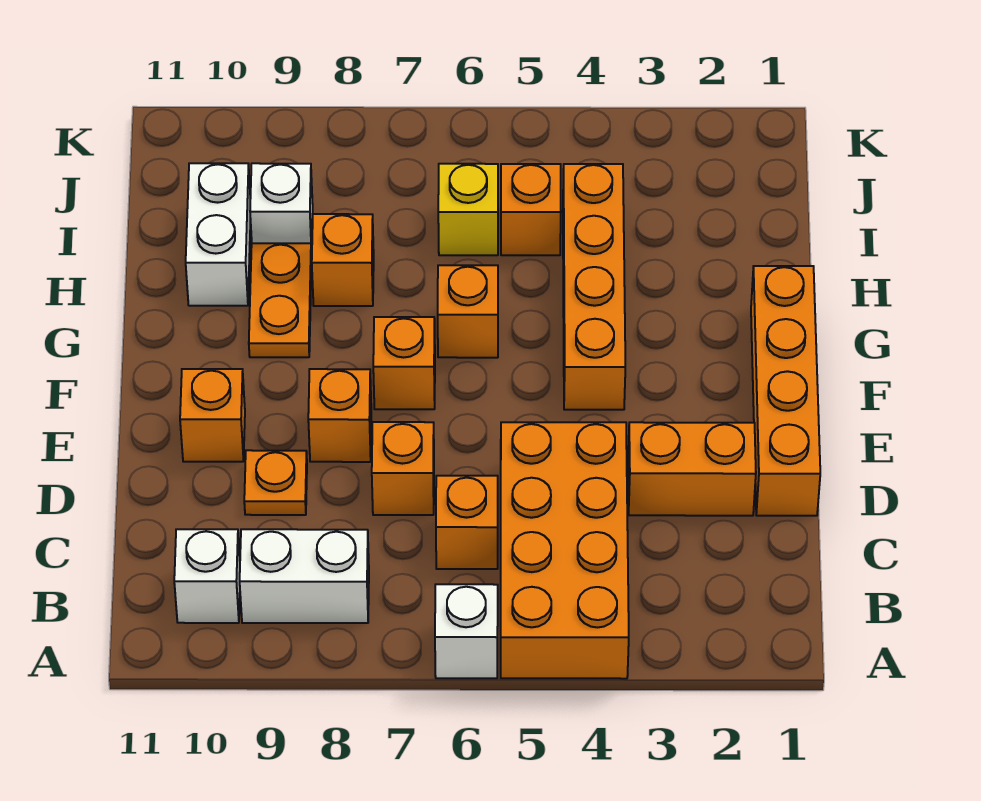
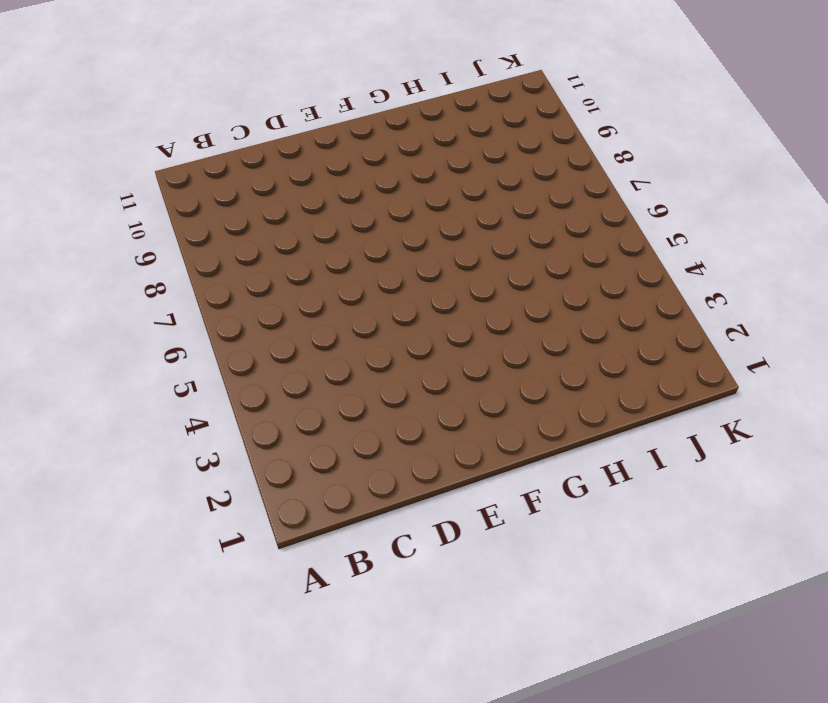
none -> orange brick A4:D5 level 1
none -> white brick A6 level 1
none -> white brick B8:B9 level 1

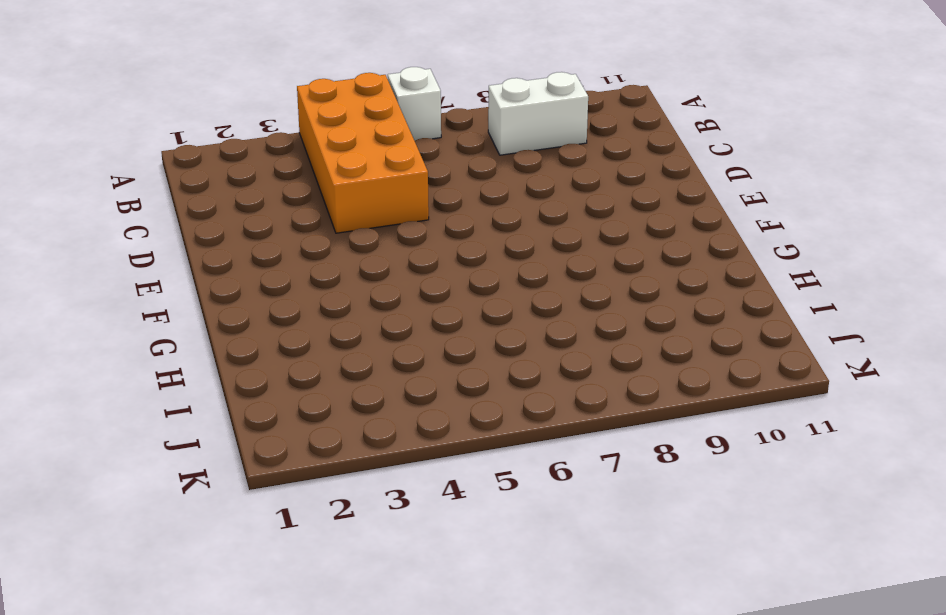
none -> white brick B10 level 1
none -> orange brick C6 level 1
none -> orange brick D1:G1 level 1

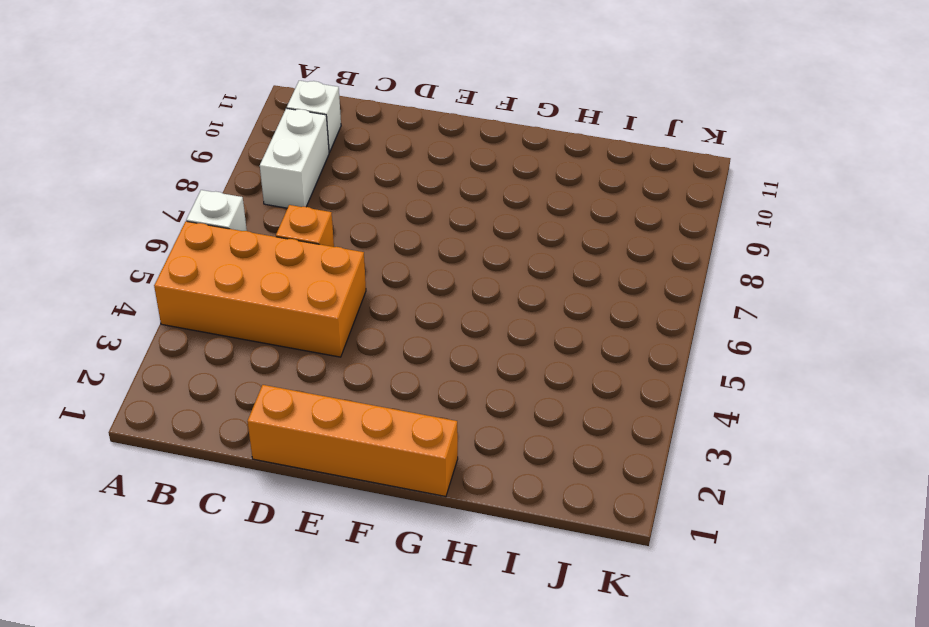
none -> orange brick D2:D3 level 1
none -> orange brick D7 level 1
none -> orange plate D9 level 1

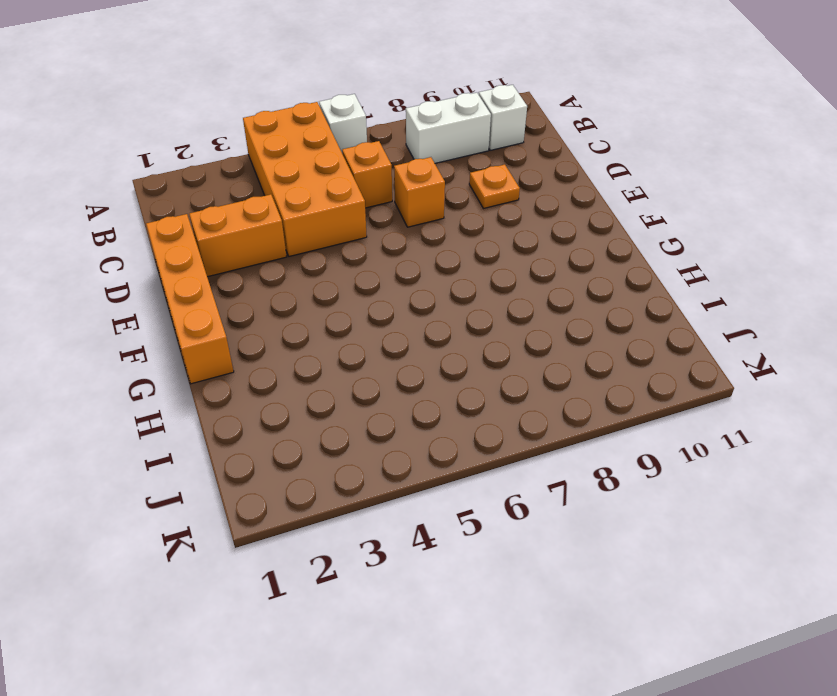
none -> orange brick E8 level 1
none -> orange brick E10 level 1
none -> orange brick F4:I4 level 1

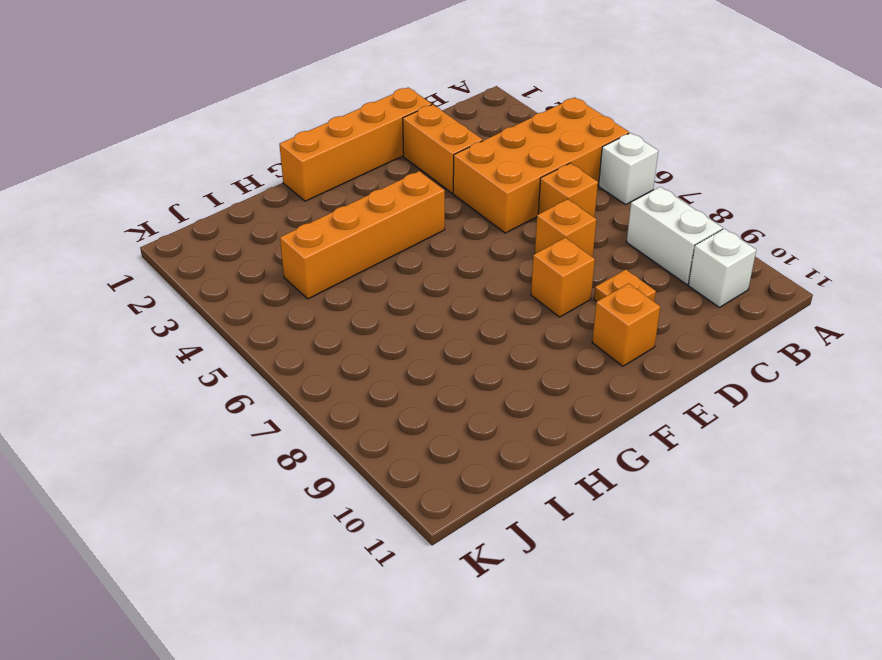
none -> orange brick F7 level 1
none -> orange brick G6 level 1
none -> orange plate G9:H9 level 1

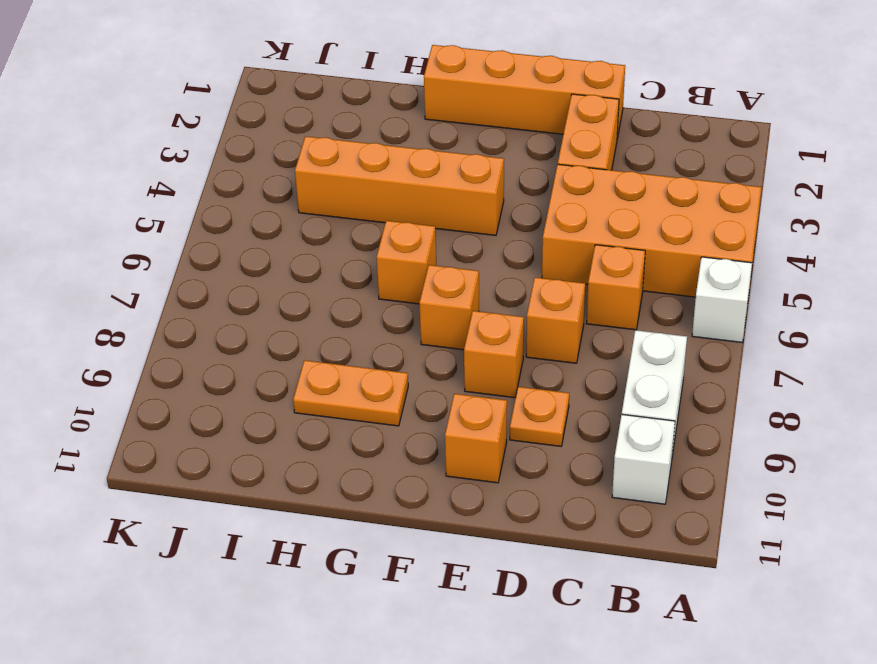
none -> orange brick H8 level 1
none -> white brick H10:I10 level 1
none -> orange brick I5 level 1

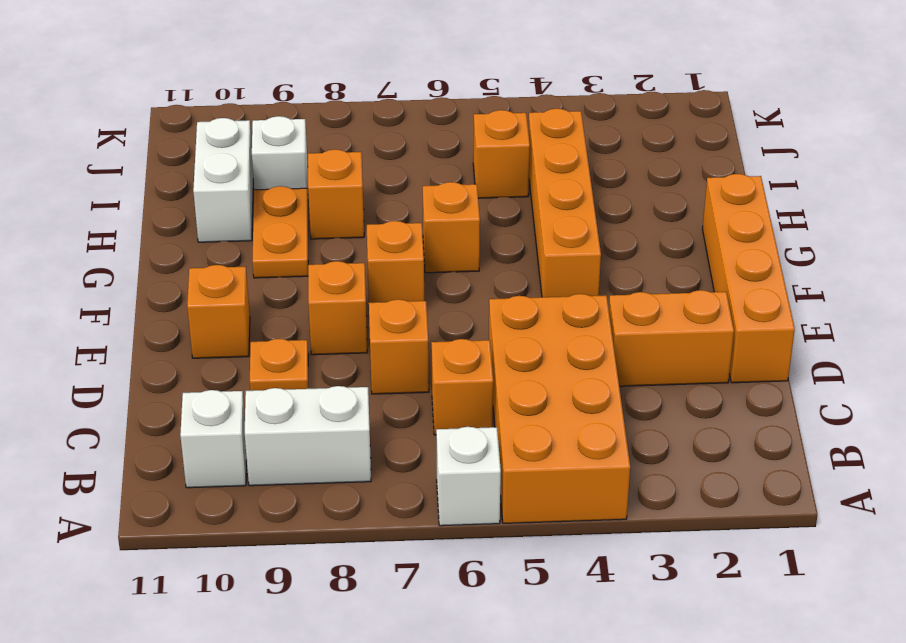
none -> yellow brick I6 level 1

